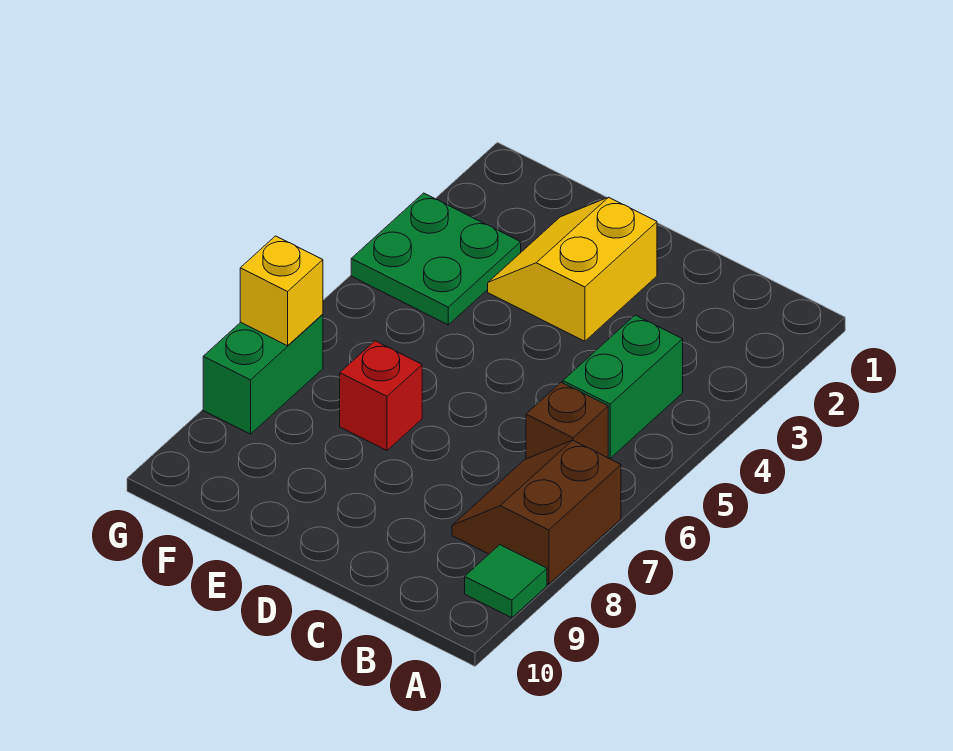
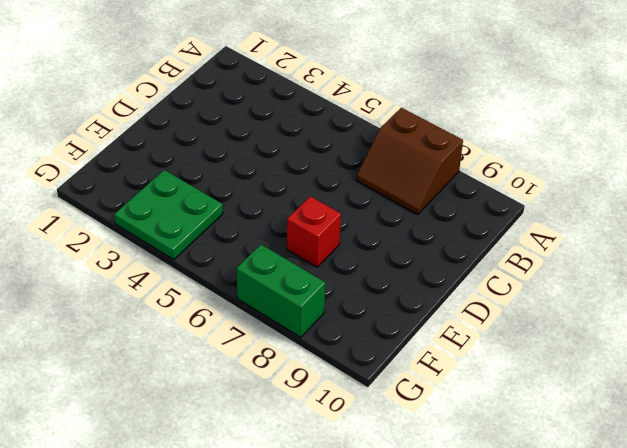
none -> green tile A9 level 1
none -> green brick B4:B5 level 1

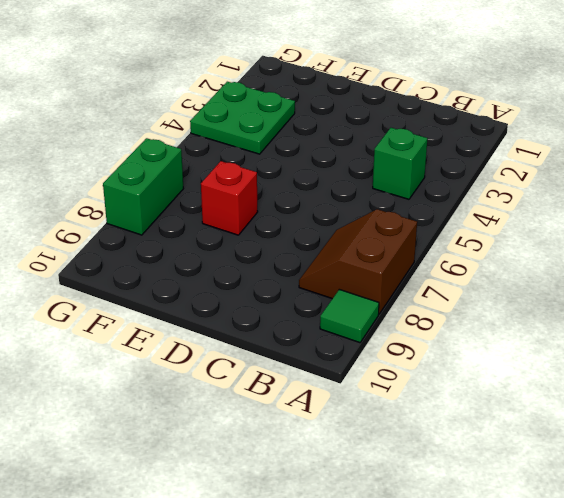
green brick B4 level 1 -> green brick B4:B5 level 1
none -> brown brick B6 level 1
none -> yellow slope D2:E3 level 1 top D

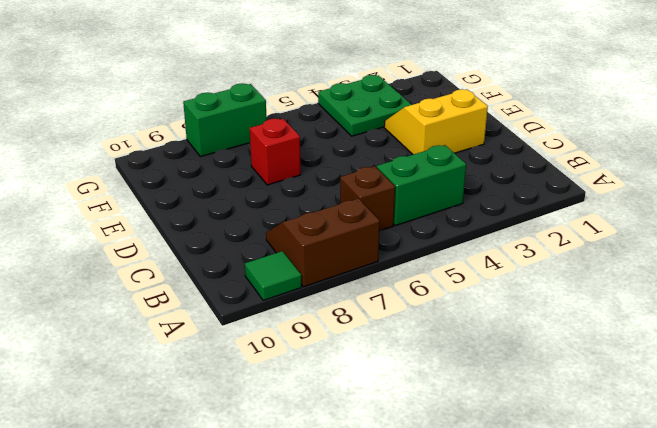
none -> yellow brick G7 level 2

